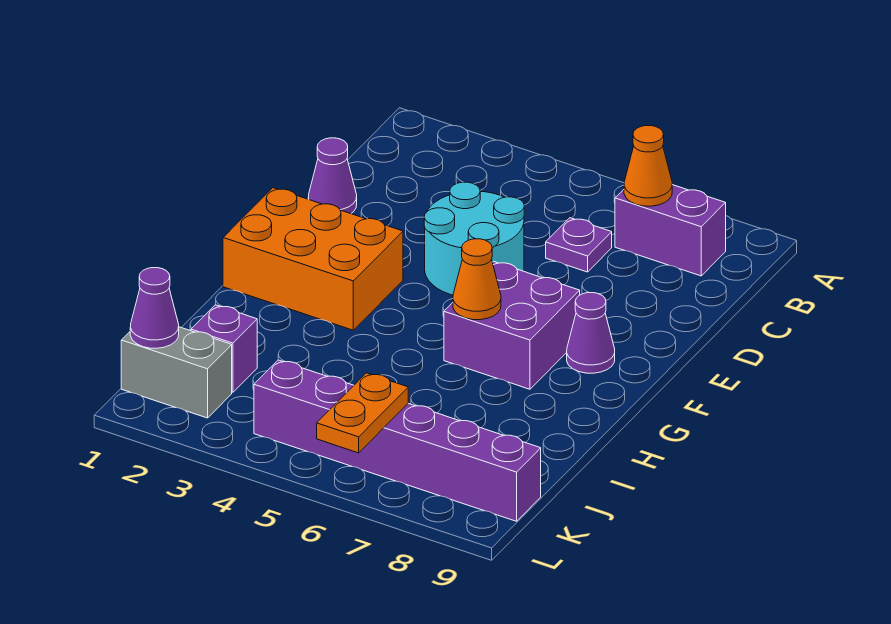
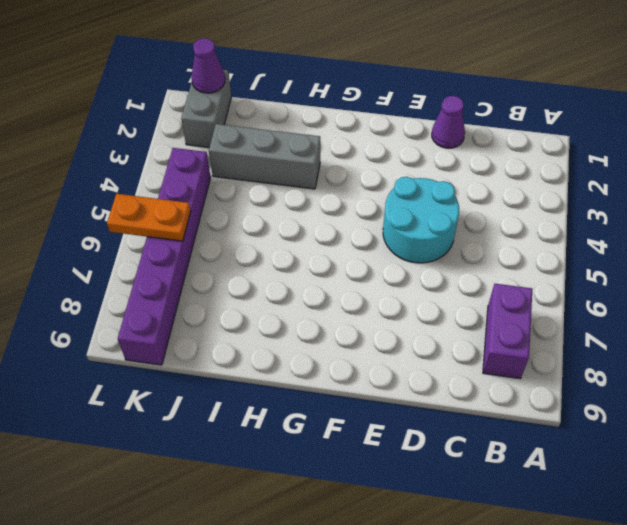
grey brick H3:J3 level 1 -> none
none -> purple plate C6 level 1
none -> orange brick F1:G3 level 1
none -> purple brick F6:G7 level 1

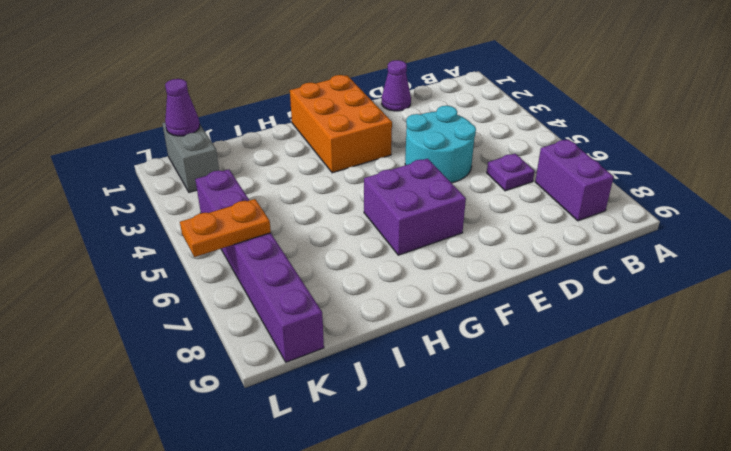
none -> purple cone F8 level 1
none -> purple brick J2 level 1
none -> orange cone B7 level 2

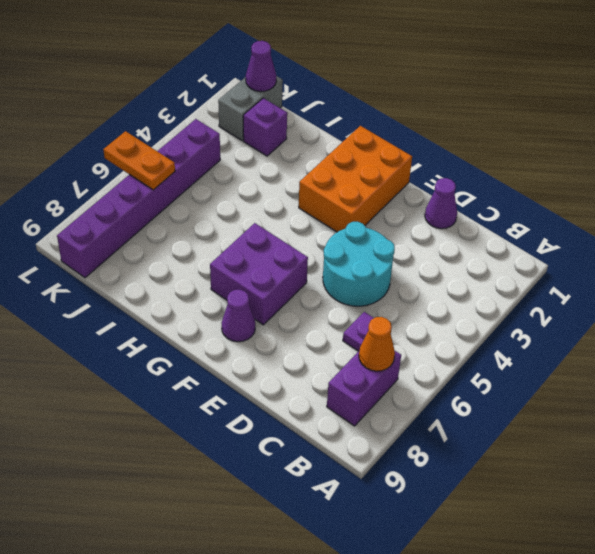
none -> orange cone G6 level 2

